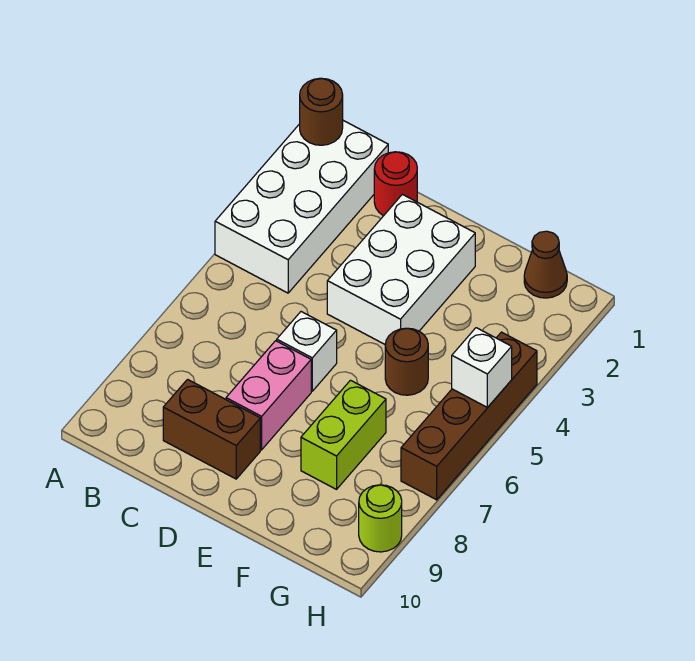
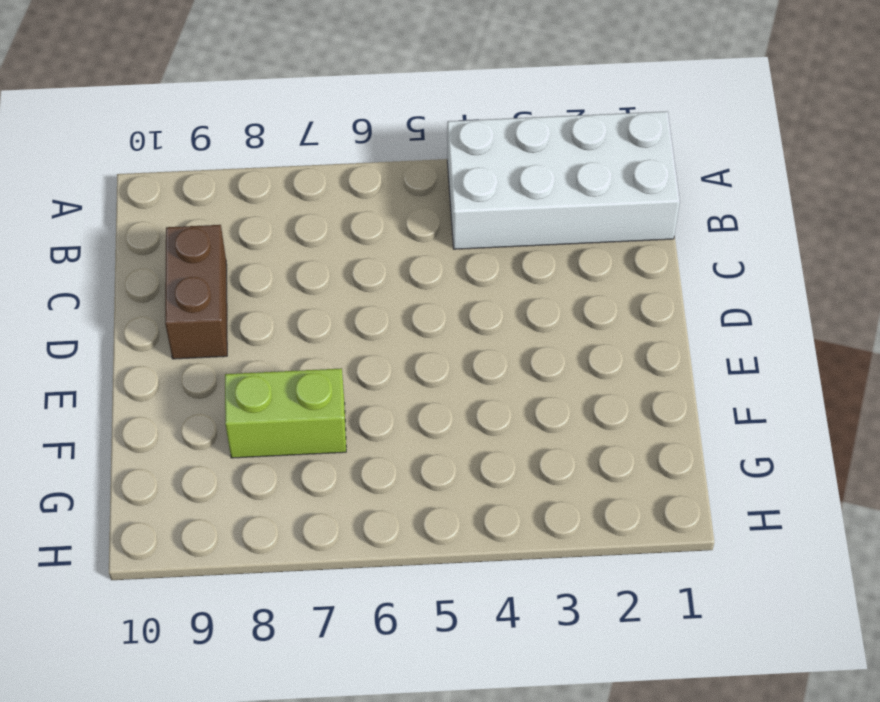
none -> red round brick C1 level 1
none -> white brick D2:E4 level 1
none -> white brick D6 level 1

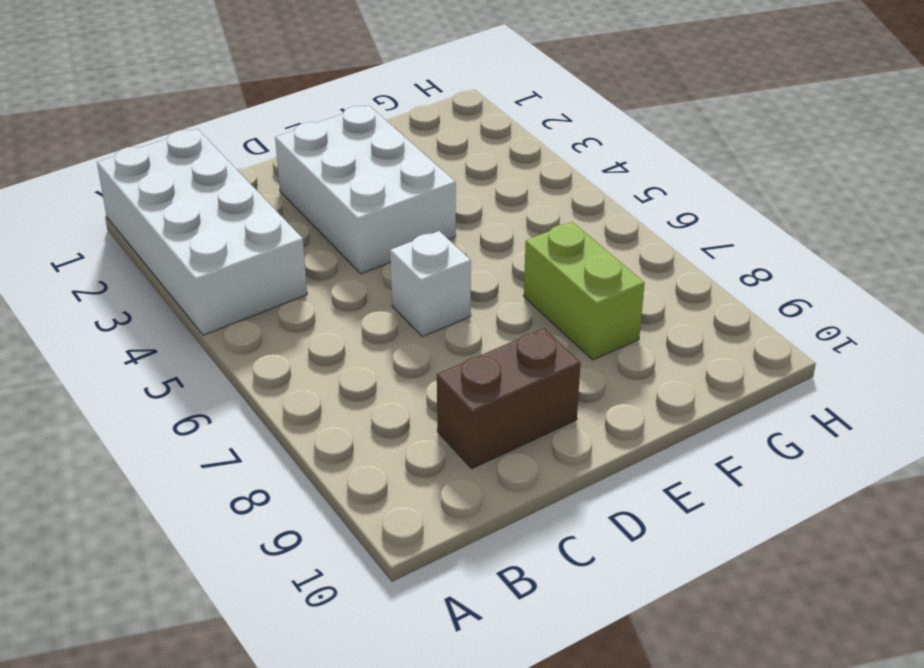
none -> red round brick C1 level 1
none -> pink brick D7:D8 level 1
none -> brown round brick F5 level 1

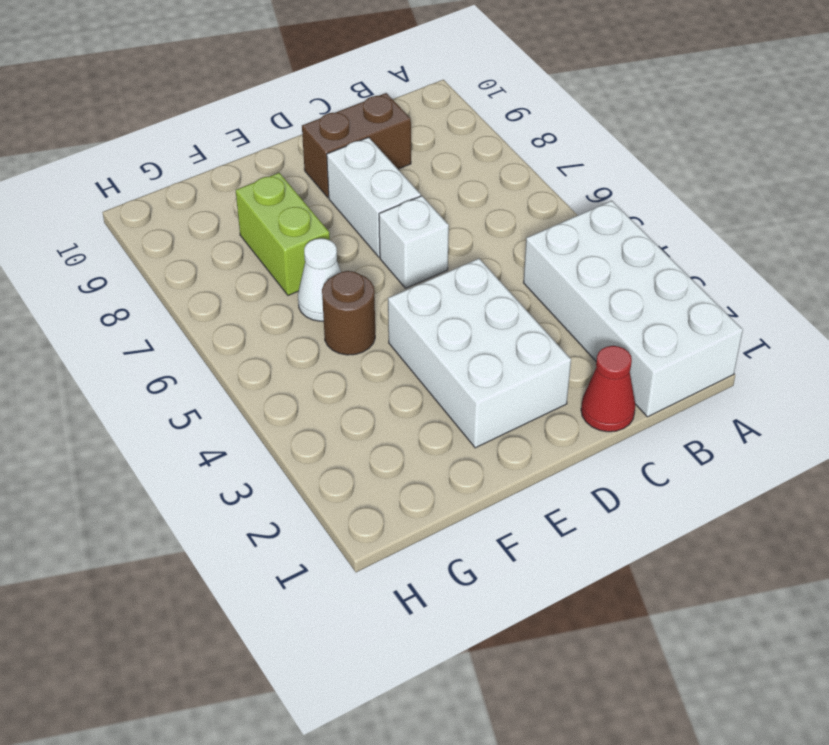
red cone C1 level 1 -> red round brick C1 level 1
white brick D7:D8 level 1 -> pink brick D7:D8 level 1
white cone F6 level 1 -> none
none -> brown cone G1 level 1
none -> brown brick H4:H7 level 1
none -> lime round brick H9 level 1

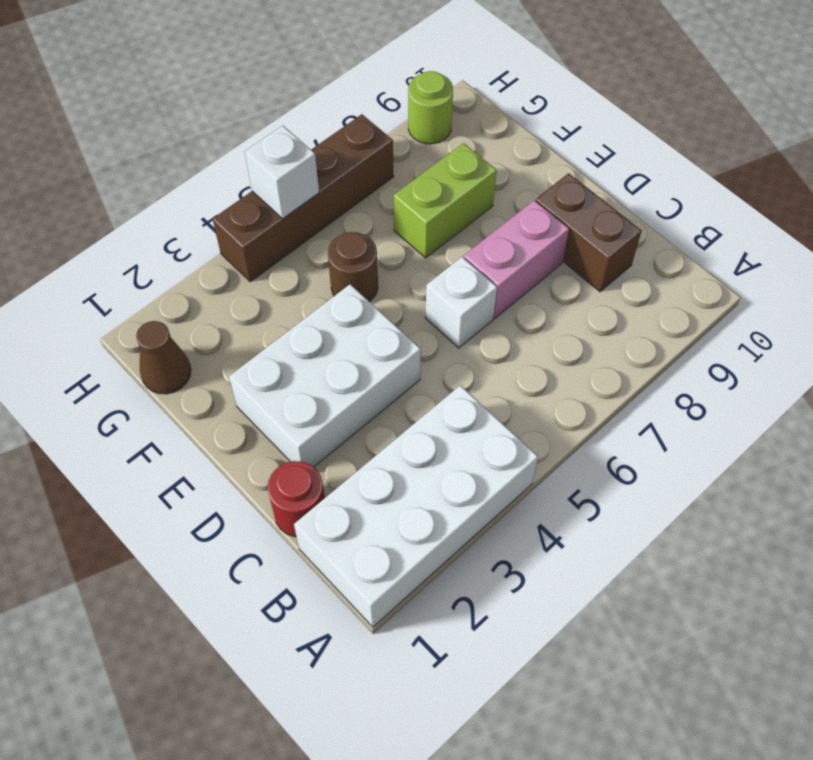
none -> brown round brick A1 level 2

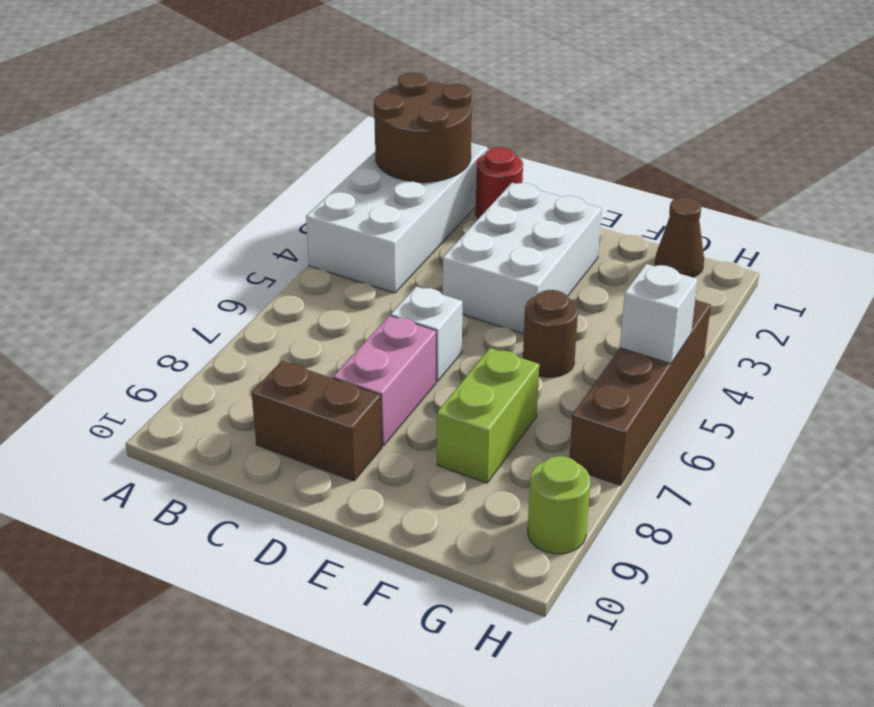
brown round brick A1:B2 level 2 -> brown round brick A1 level 2

